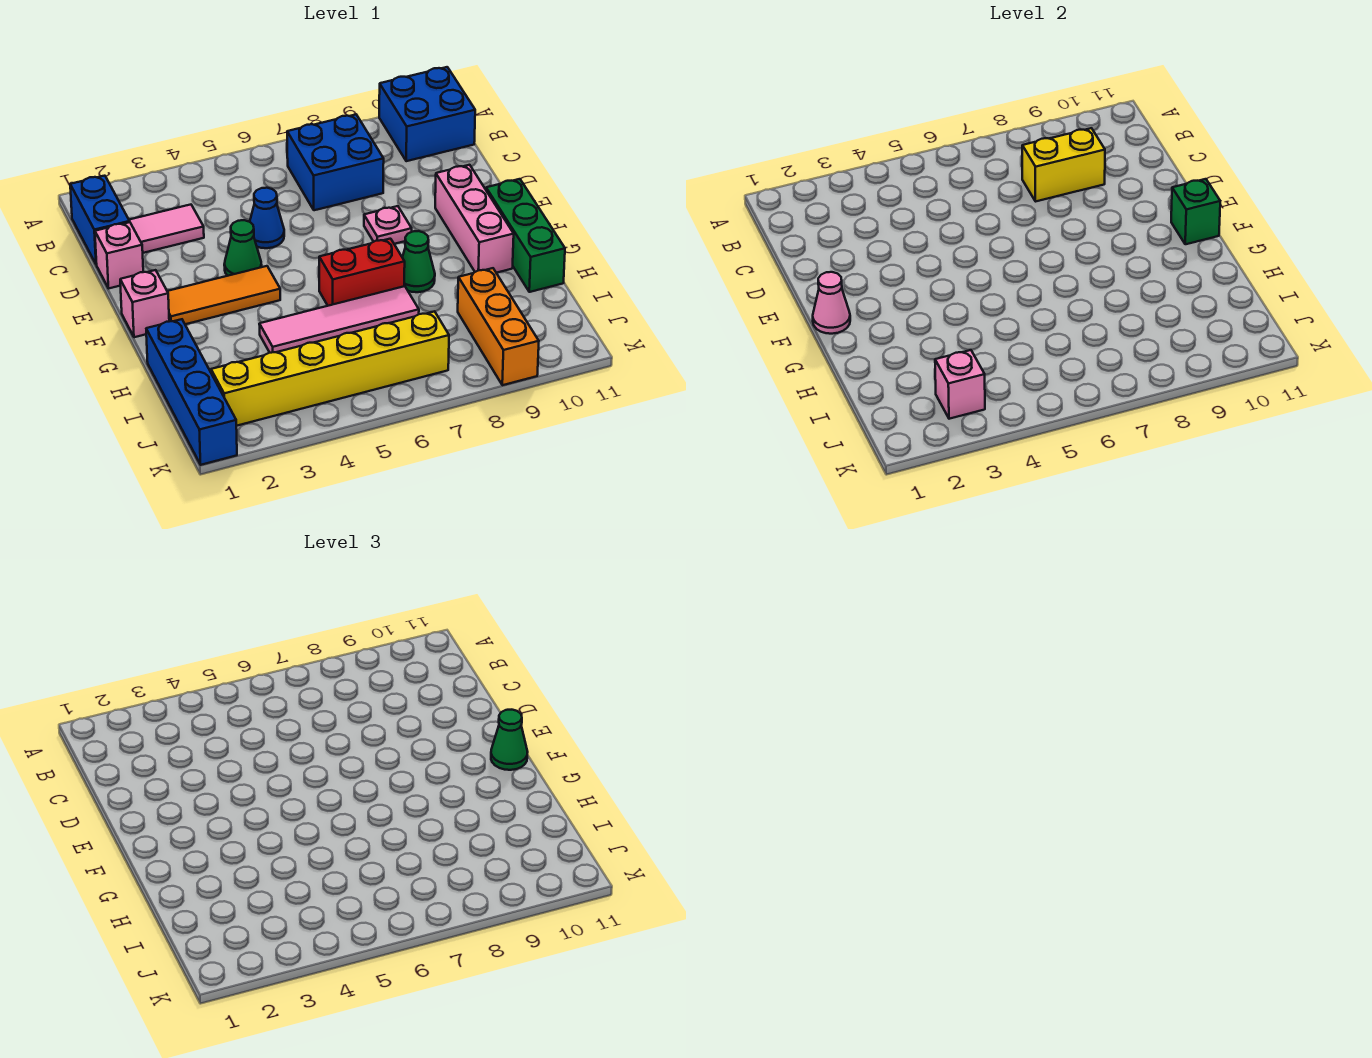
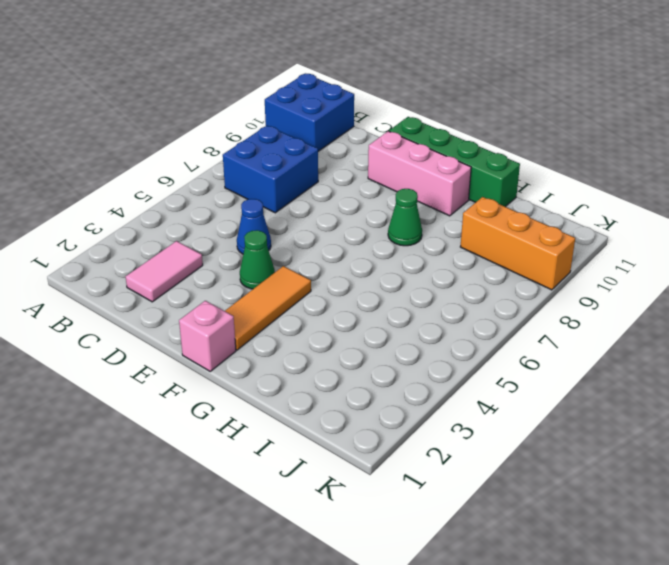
green brick E11:H11 level 1 -> green brick F11:H11 level 1
none -> blue brick B1:C1 level 1
none -> pink brick D1 level 1
none -> pink plate E8 level 1

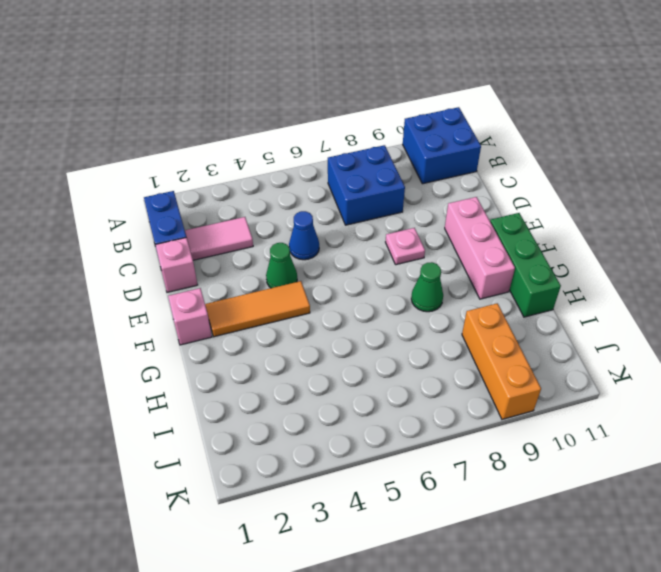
none -> red brick G6:G7 level 1
none -> blue brick H1:K1 level 1
none -> pink tile H4:H7 level 1

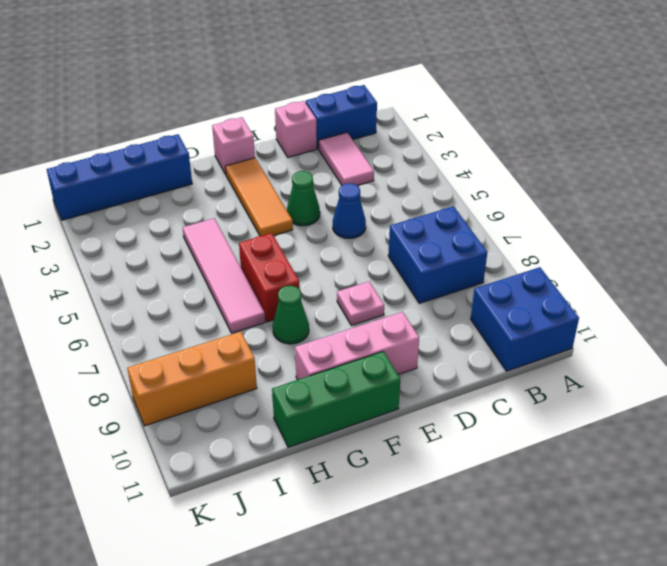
none -> yellow brick J2:J7 level 1
none -> yellow brick C8:C9 level 2
none -> pink cone F1 level 2

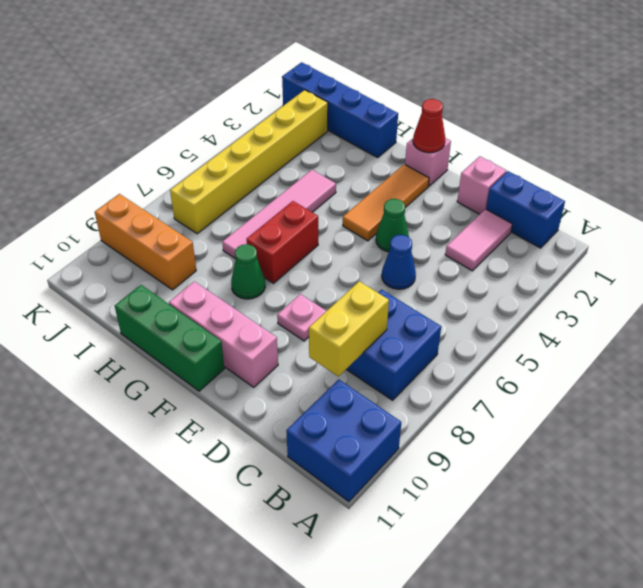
red cone F1 level 2 -> pink cone F1 level 2
none -> green brick F11 level 2
none -> pink brick J3 level 2
none -> green cone F11 level 3

